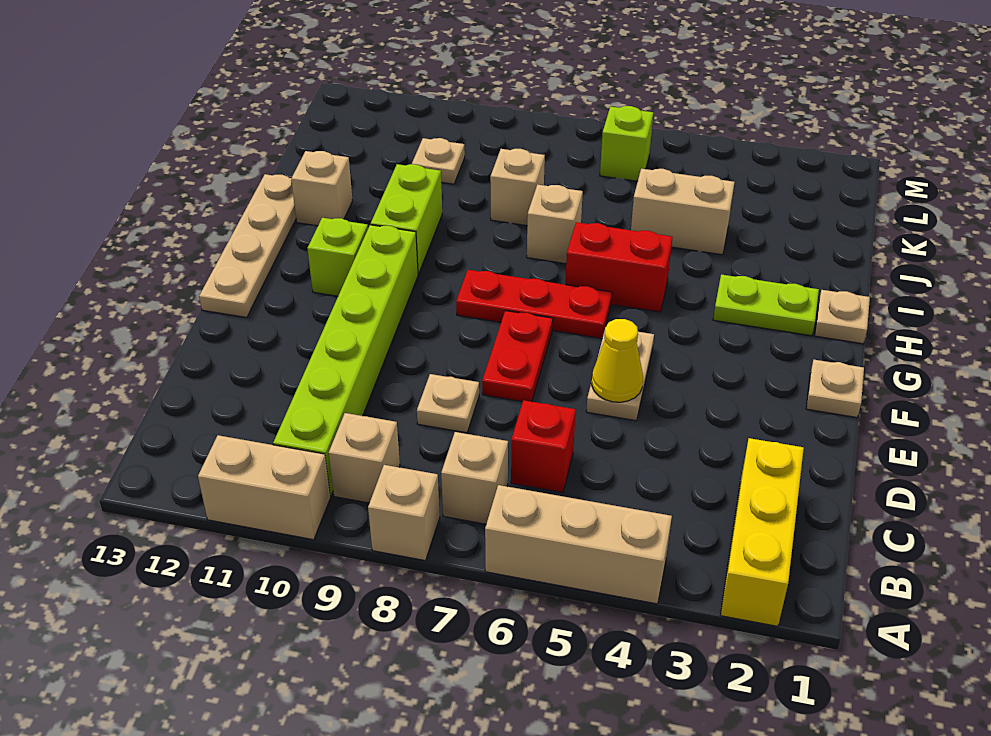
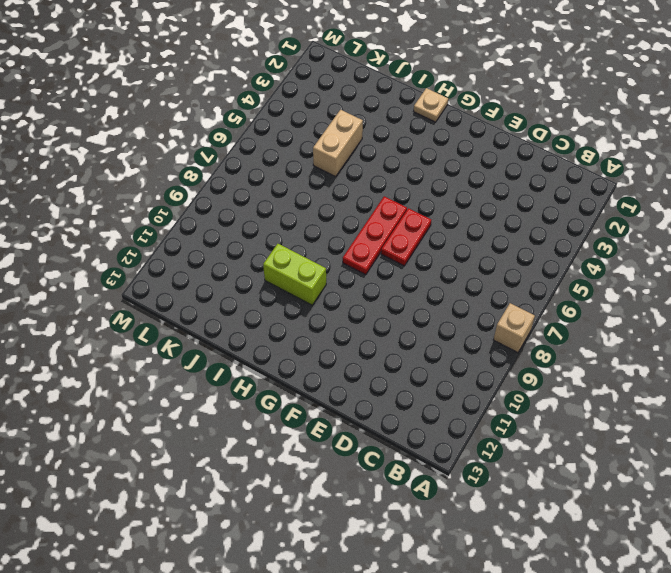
red plate F6:F7 level 1 -> red plate E7:F7 level 1
none -> yellow brick A2:C2 level 1
none -> tan brick A4:A6 level 1
none -> tan brick A10:A11 level 1

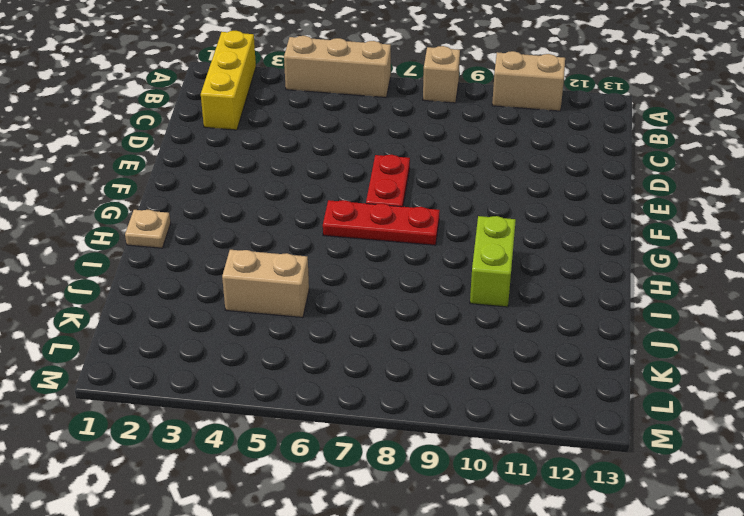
none -> tan brick B7 level 1
none -> tan brick B9 level 1
none -> lime brick B10:G10 level 1

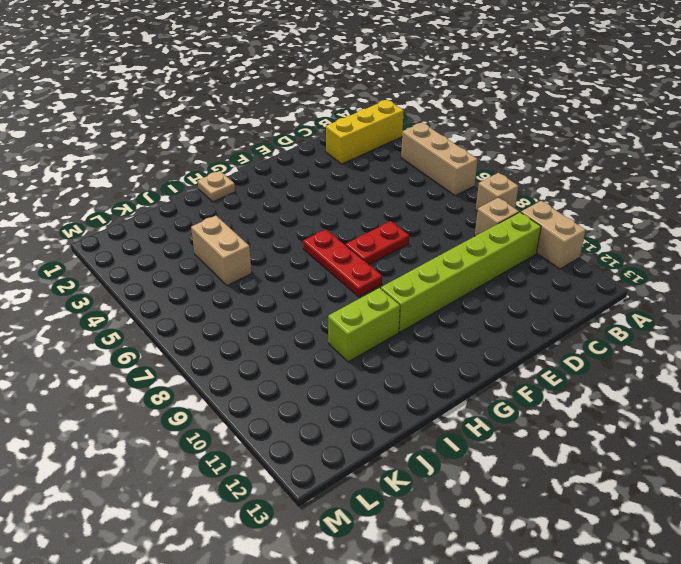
none -> tan brick B7 level 1
none -> red brick C6 level 1
none -> tan plate D8 level 1

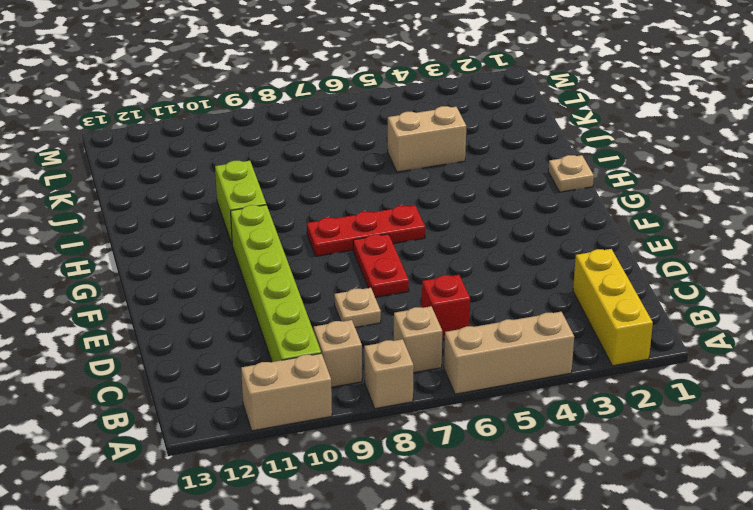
none -> tan plate E5:F5 level 1
none -> tan plate F1 level 1
none -> tan plate F13:I13 level 1

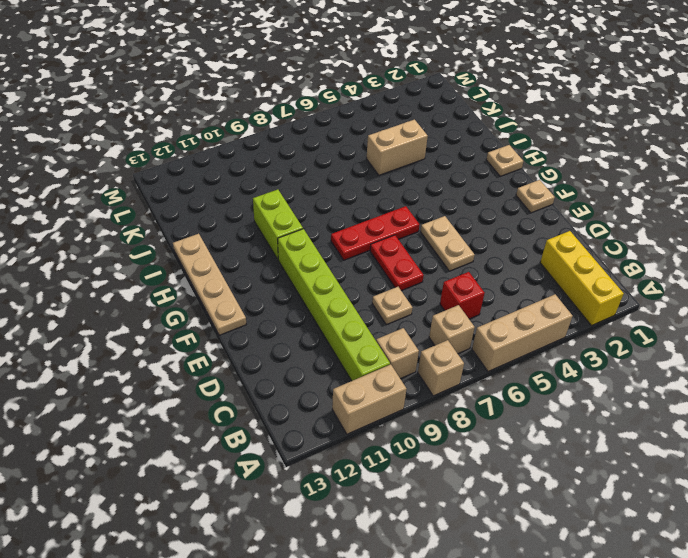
none -> lime brick G11 level 1
none -> lime plate H2:H3 level 1
none -> red brick H5:H6 level 1

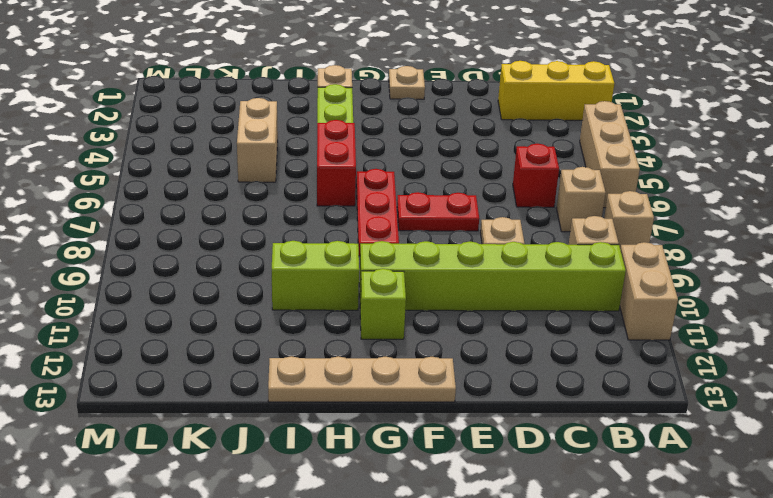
none -> tan plate E5:F5 level 1
none -> tan brick I7 level 1
none -> tan brick I12 level 1

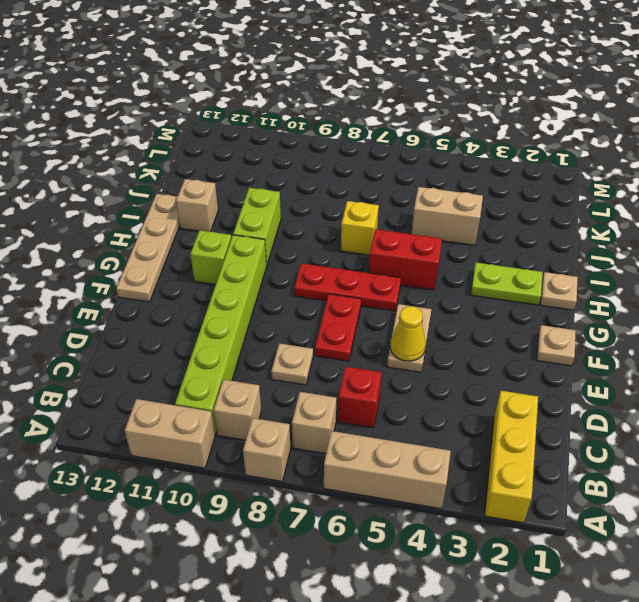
yellow brick I7 level 1 -> tan brick I7 level 1
none -> tan brick J8 level 1
none -> tan plate K10 level 1
none -> lime brick L6 level 1

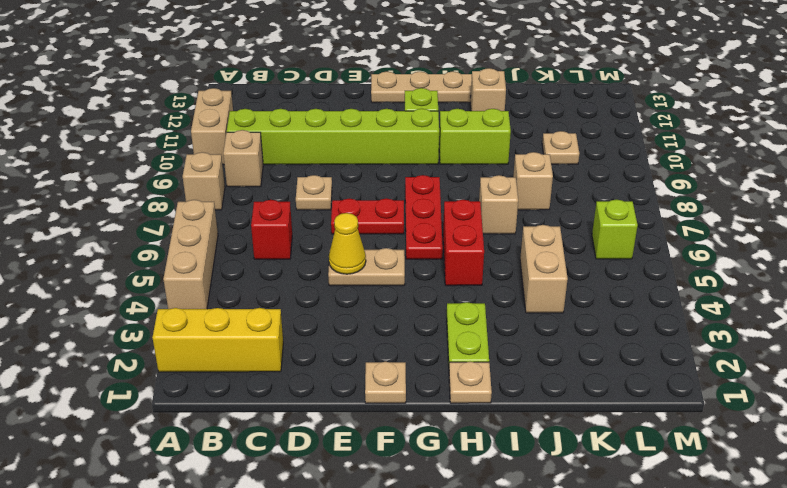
none -> tan brick B7 level 1

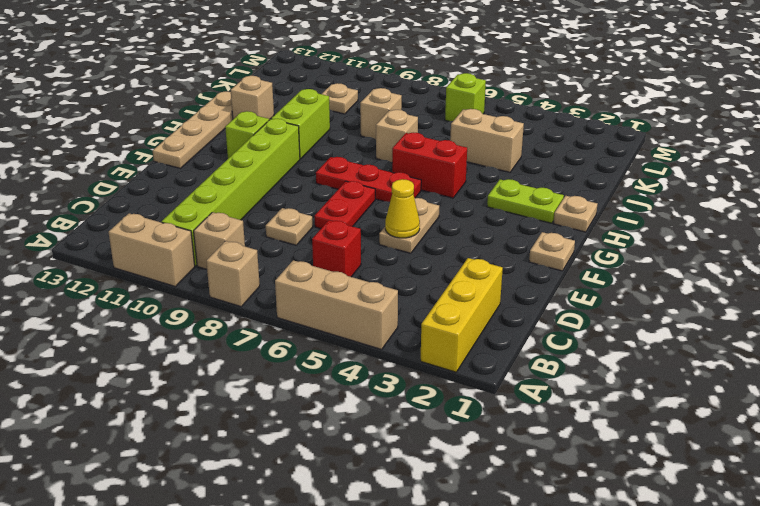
none -> tan brick B7 level 1

